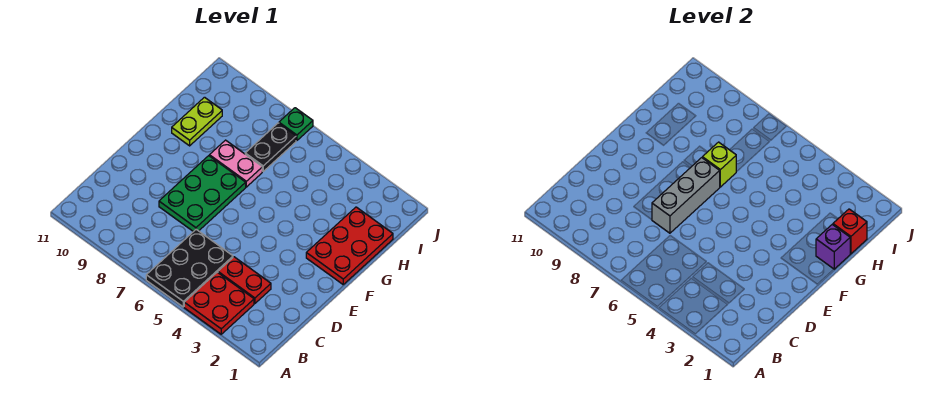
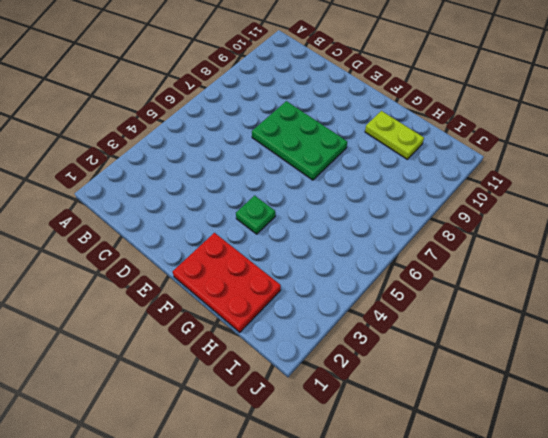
green plate F4 level 1 -> green plate J7 level 1
none -> red plate A3:B4 level 1
none -> black plate A5:C6 level 1
none -> red plate C3:C4 level 1

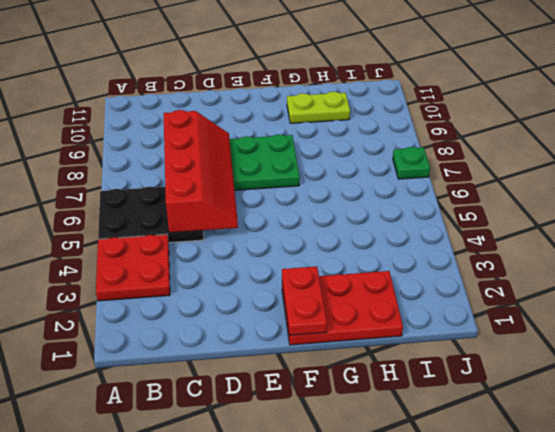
red slope C5:D8 level 2 top C -> grey brick D7:F7 level 2
red plate F1:F2 level 2 -> red plate C3:C4 level 1
none -> pink plate G7:G8 level 1
none -> black plate H7:I7 level 1
none -> purple brick G1 level 2

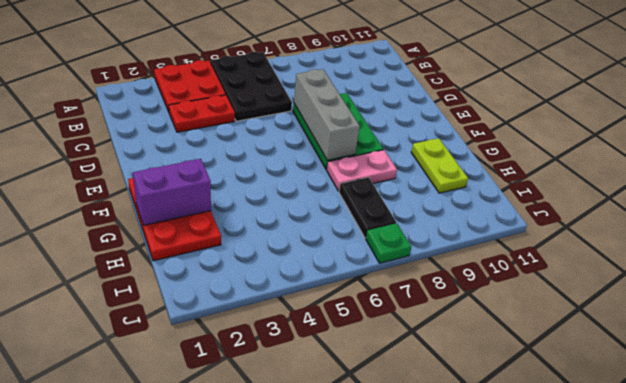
purple brick G1:G2 level 2 -> purple brick G1 level 2
none -> lime brick G7 level 2
none -> red brick H1 level 2

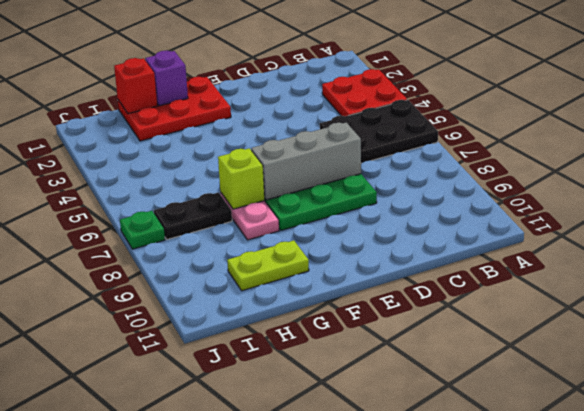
none -> red plate C3:C4 level 1

